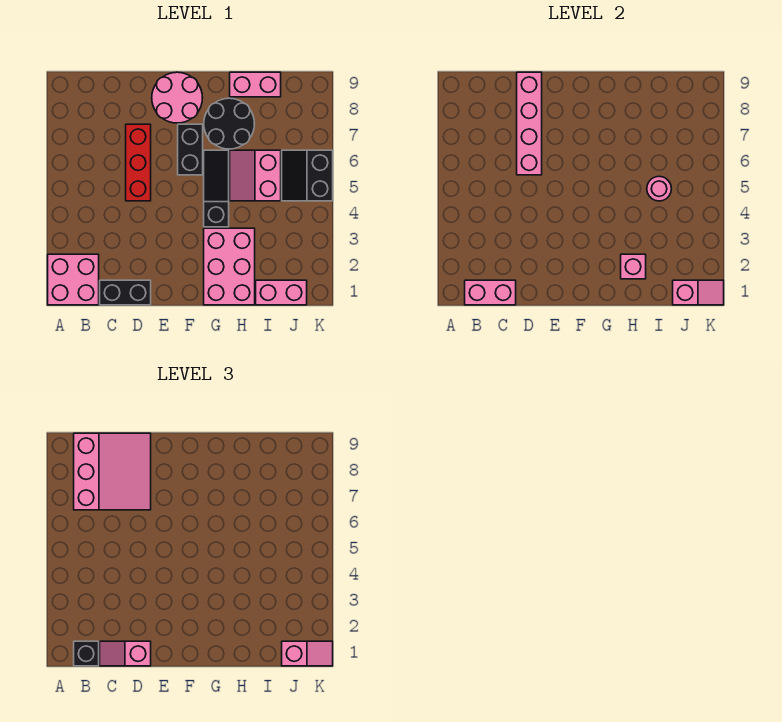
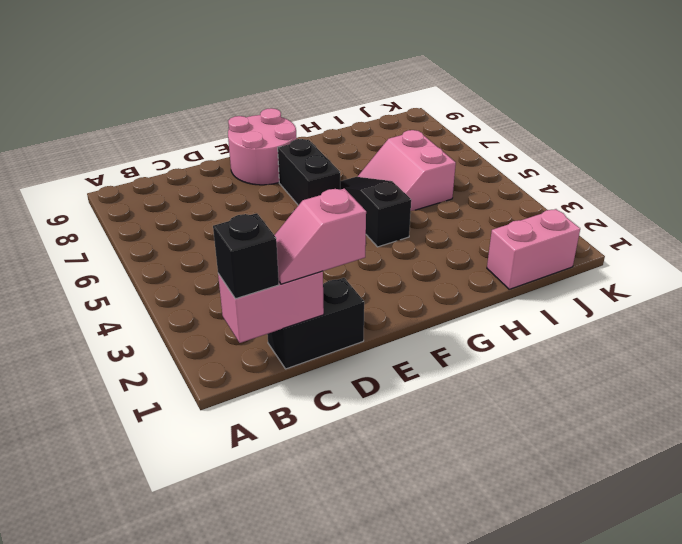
none -> pink brick A1:B2 level 1
none -> red brick D5:D7 level 1
none -> pink brick G1:H3 level 1

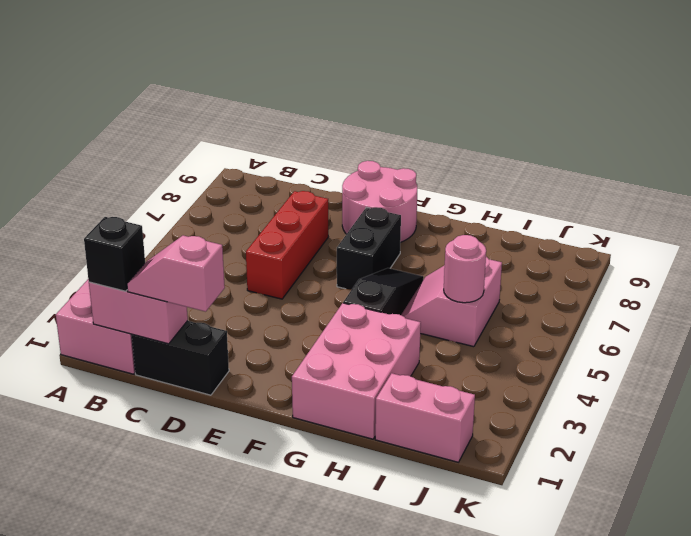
none -> black round brick G7:H8 level 1
none -> pink brick H9:I9 level 1
none -> black slope J5:K6 level 1 top K

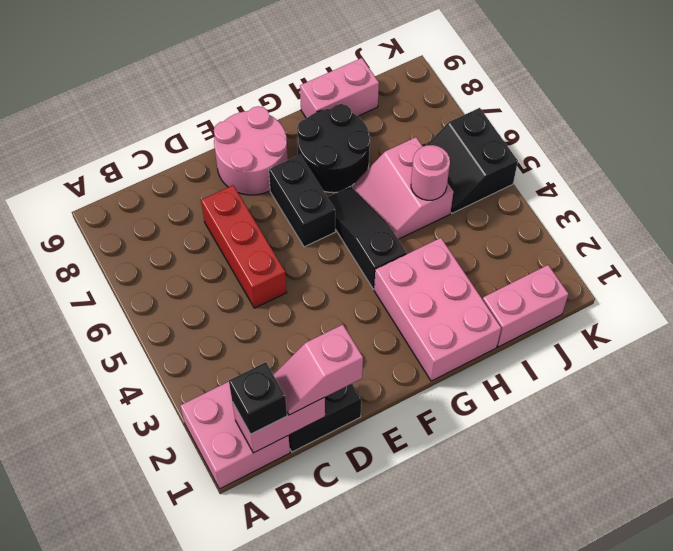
none -> pink brick D6:D9 level 2
none -> pink brick H2 level 2
none -> pink slope J1:K1 level 2 top J

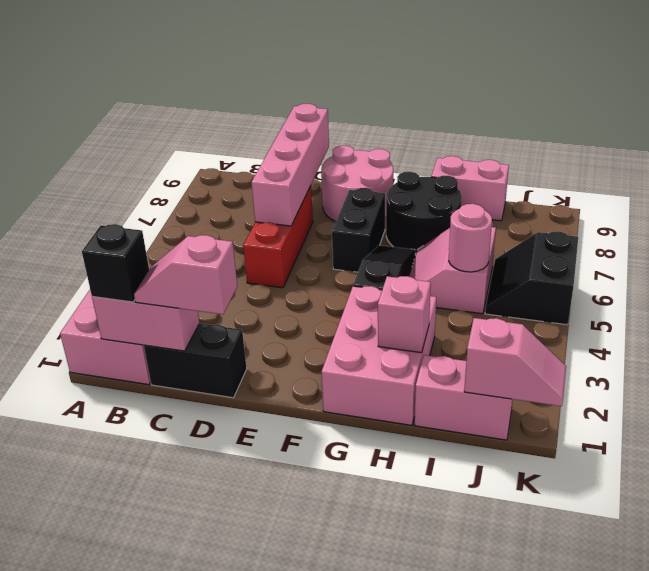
none -> pink slope B7:D9 level 3 top B
none -> pink slope J1:K1 level 3 top J

